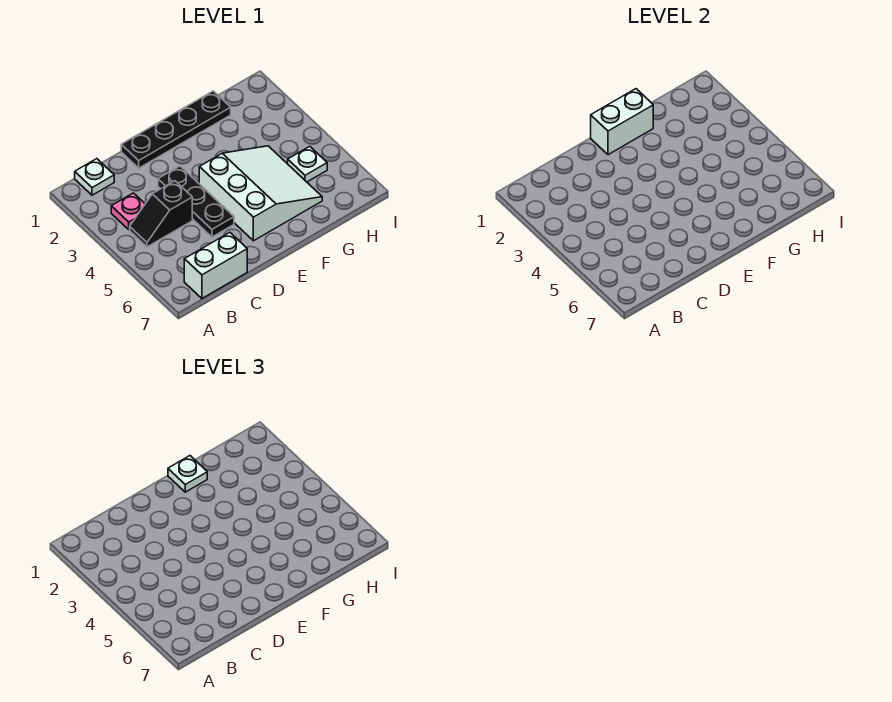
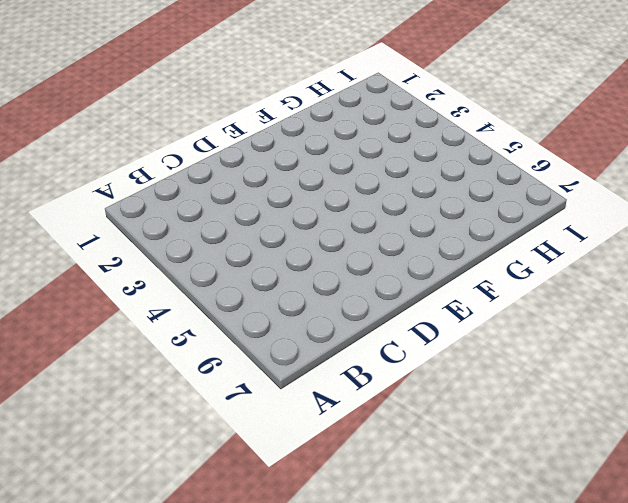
none -> white plate B1 level 1
none -> pink plate B3 level 1

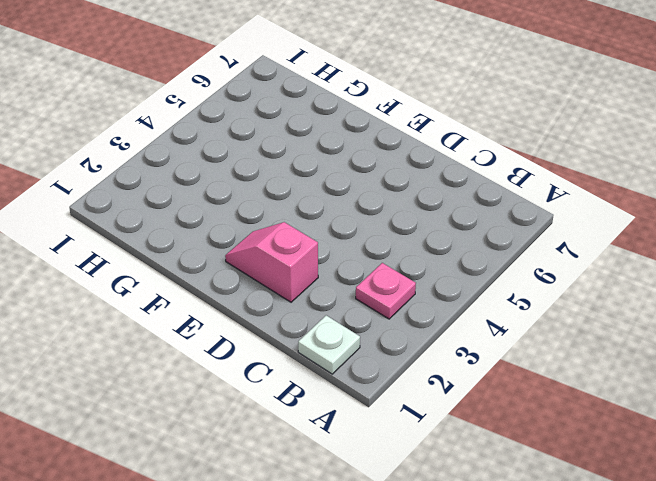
pink slope D2:E2 level 1 top D -> none
none -> black slope B4:C4 level 1 top C
none -> white brick B7:C7 level 1

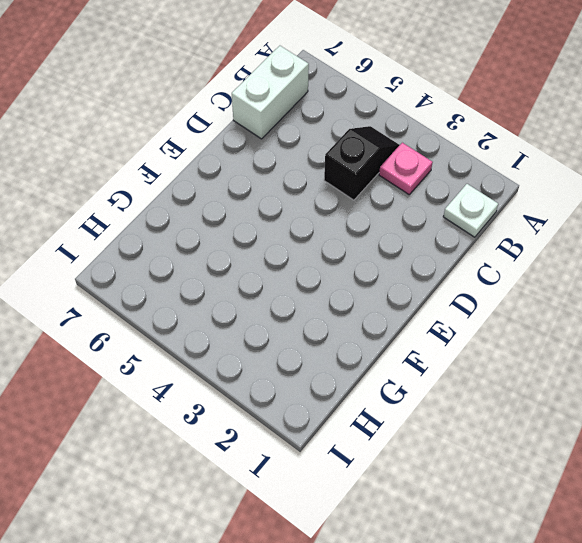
none -> black plate D1:G1 level 1
none -> black plate D3:D5 level 1

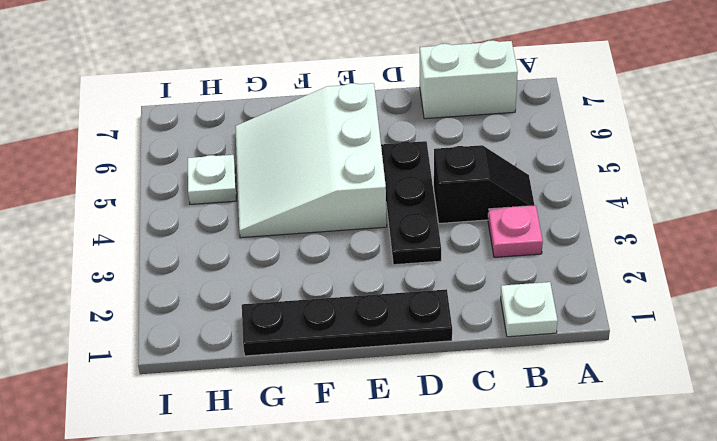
none -> white brick E1:F1 level 2
none -> white plate F1 level 3

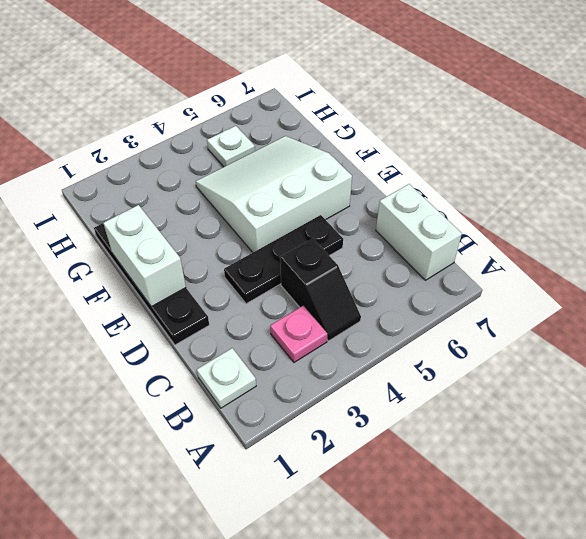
none -> white plate F1 level 3

